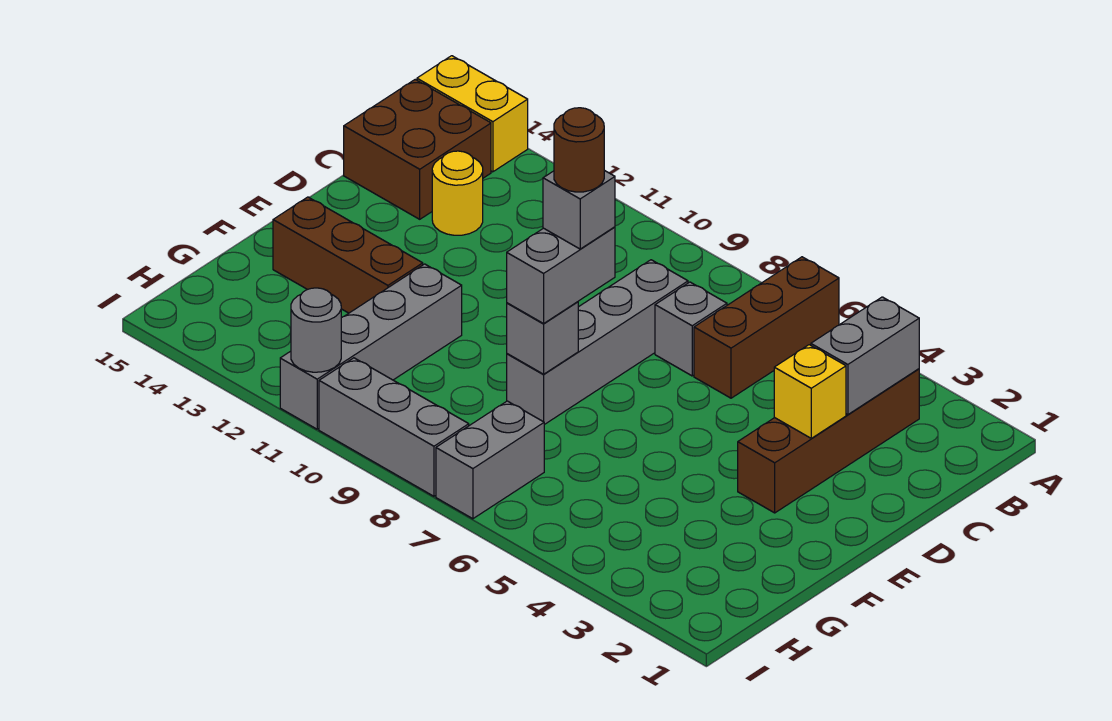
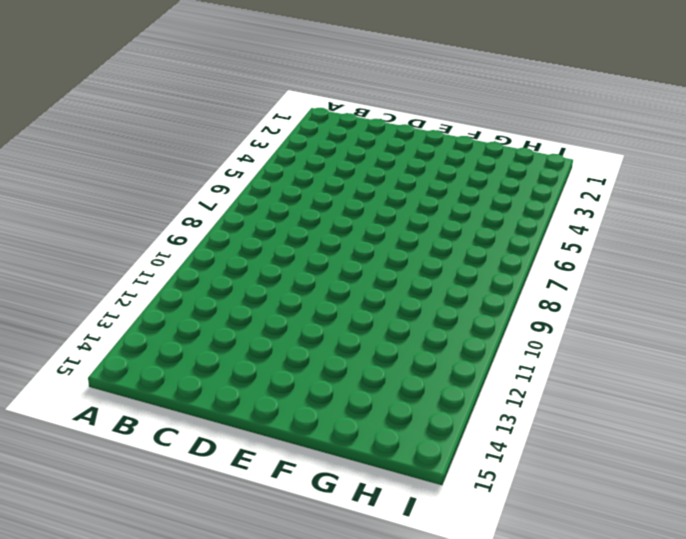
none -> brown brick A6:C6 level 1
none -> yellow brick A14:A15 level 1
none -> brown brick B3:E3 level 1

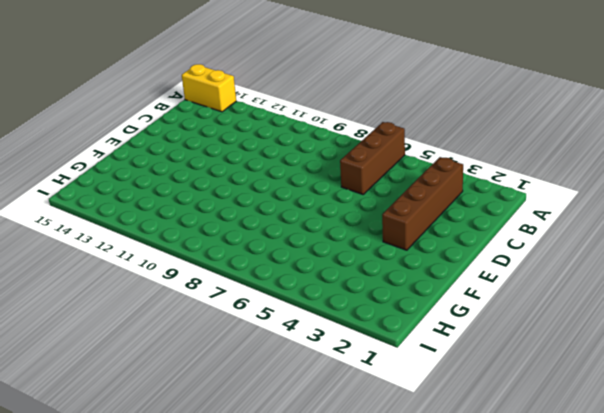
none -> brown brick B14:C15 level 1
none -> grey brick C7 level 1
none -> grey brick C8:F8 level 1

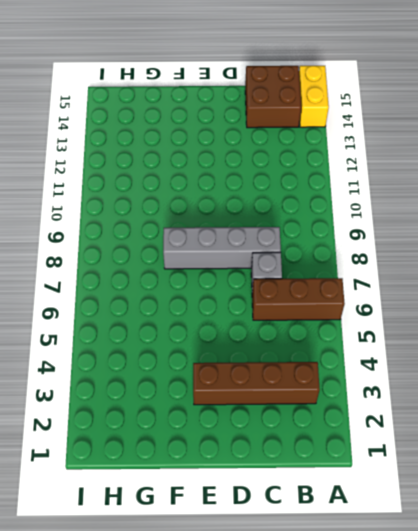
none -> yellow round brick C13 level 1
none -> grey brick F11:I11 level 1
none -> brown brick F12:F14 level 1

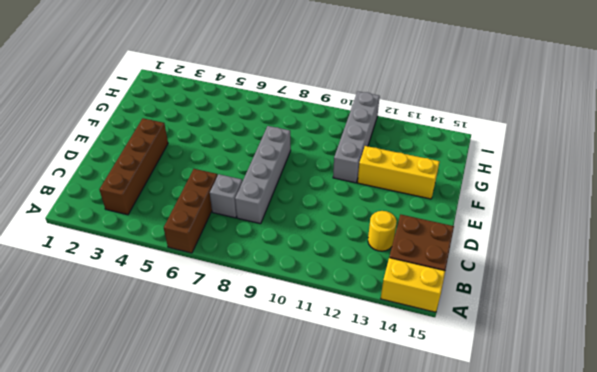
yellow brick F12:F14 level 1 -> brown brick F12:F14 level 1
none -> grey brick H7:I7 level 1
none -> grey brick I8:I10 level 1
none -> grey brick B3:C3 level 2

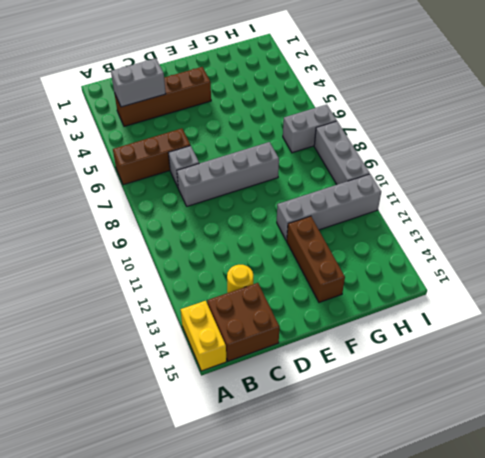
none -> yellow brick D3 level 2
none -> grey brick F8 level 2
none -> grey round brick I11 level 2

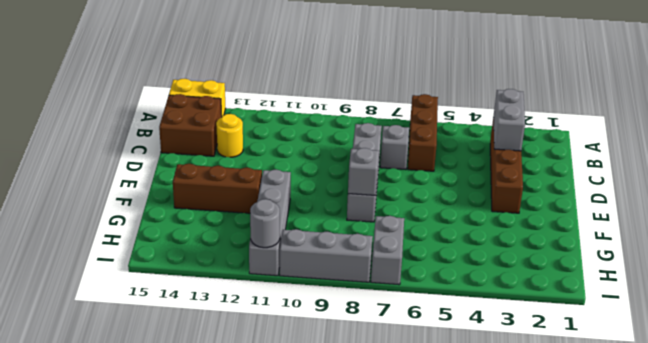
none -> yellow brick D3 level 2
none -> grey brick E8:F8 level 3
none -> grey brick E8 level 4

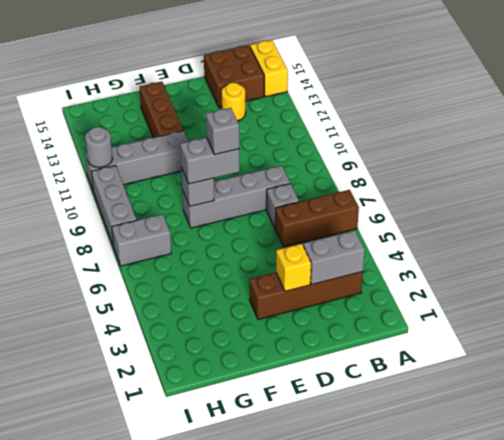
none -> brown round brick E8 level 5

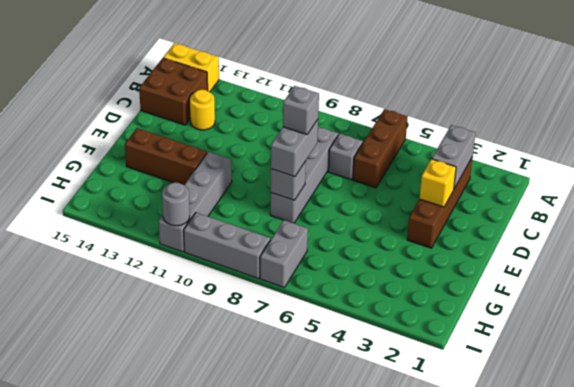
none -> brown round brick E8 level 5

